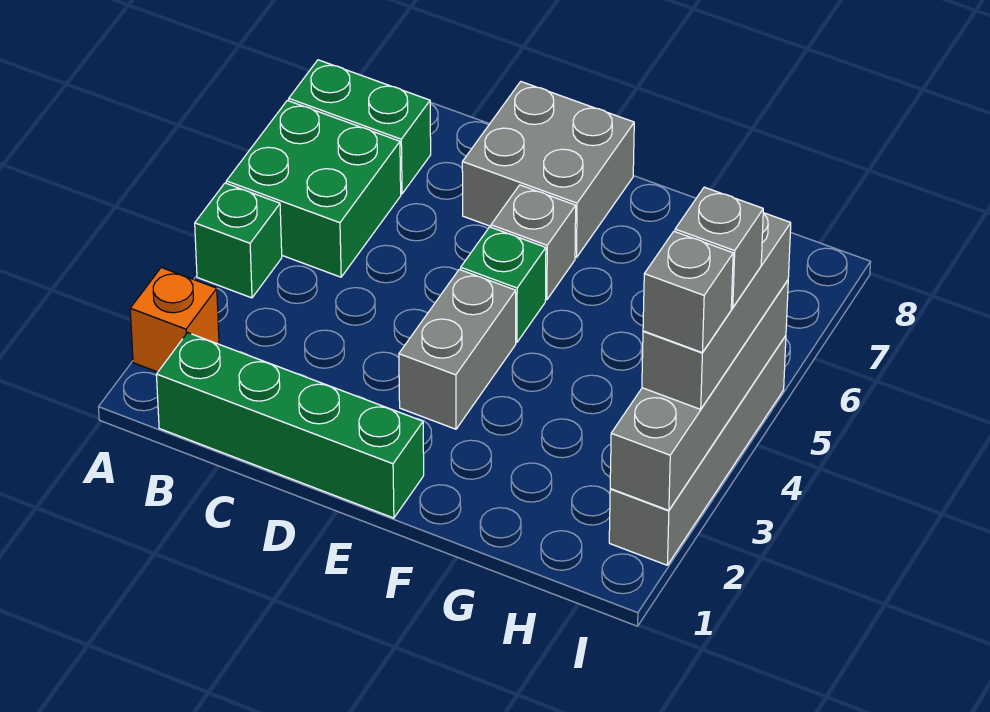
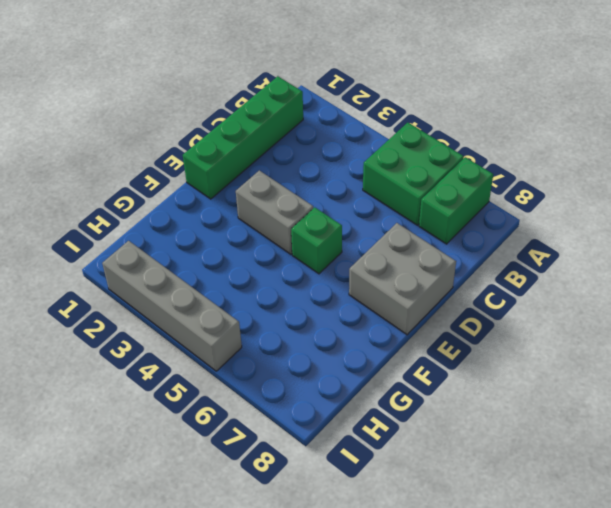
none -> orange brick A2 level 1
none -> green brick A4 level 1
none -> grey brick E6 level 1

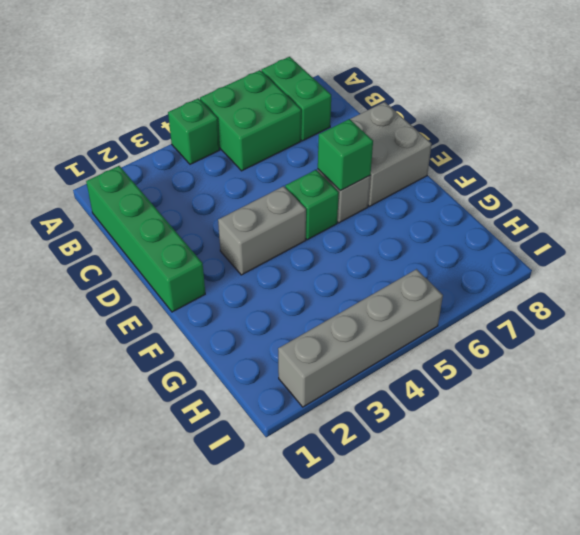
green brick E6 level 2 -> none
none -> orange brick A2 level 1
none -> grey brick I2:I5 level 2
none -> grey brick I3:I5 level 3

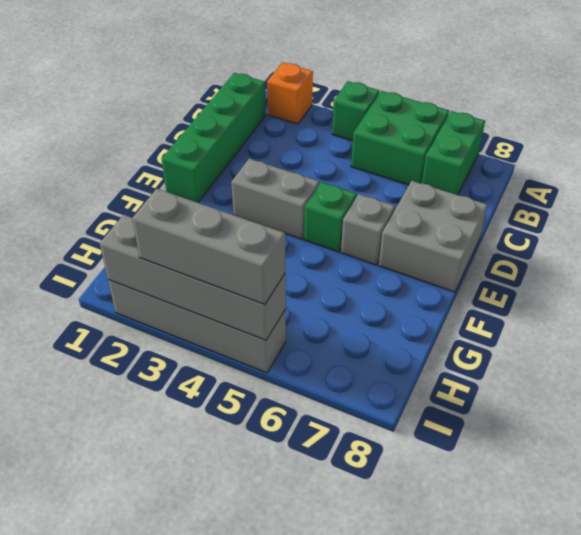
none -> grey brick I3 level 4
none -> grey brick I4 level 4

